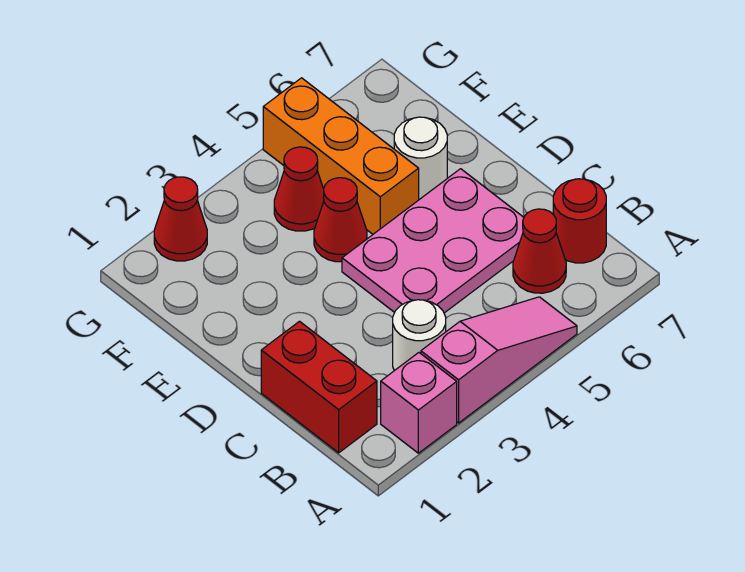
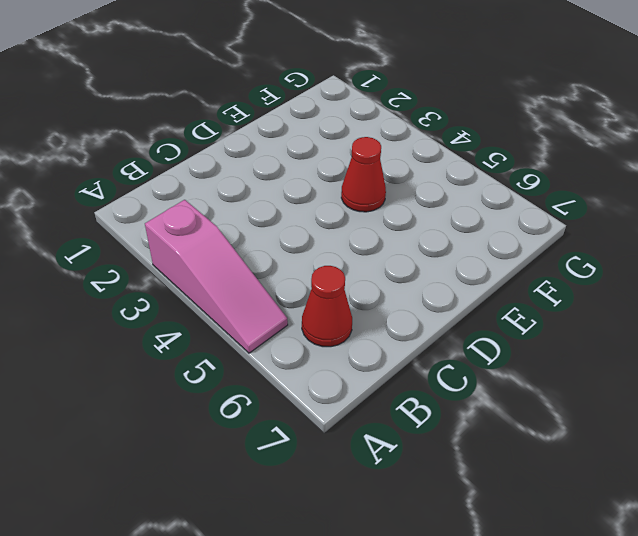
none -> pink brick A2 level 1
none -> red brick B1:C1 level 1
none -> white round brick B3 level 1

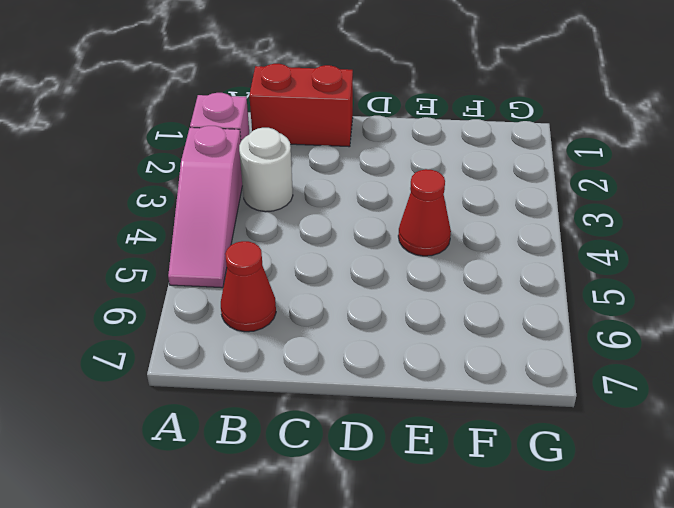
none -> red round brick B7 level 1
none -> pink plate C4:D6 level 1
none -> orange brick E5:G5 level 1

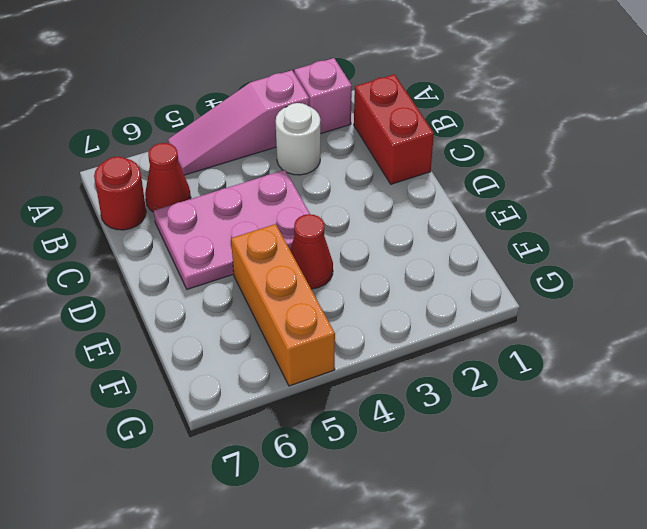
none -> white round brick E6 level 1
none -> red cone F4 level 1
none -> red cone G2 level 1

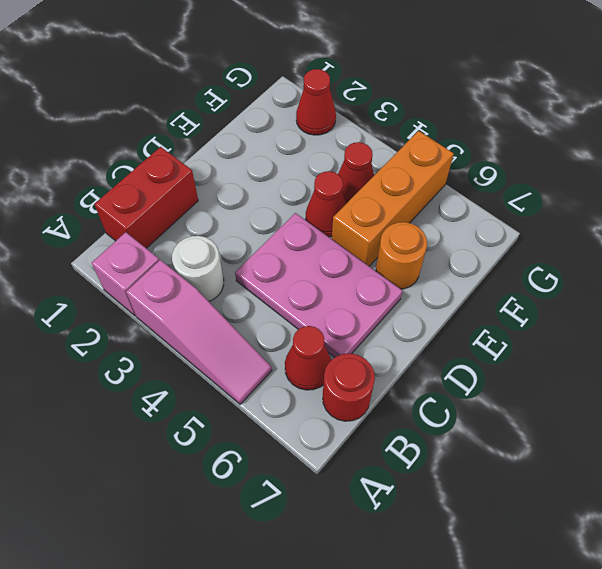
orange round brick E6 level 1 -> white round brick E6 level 1

